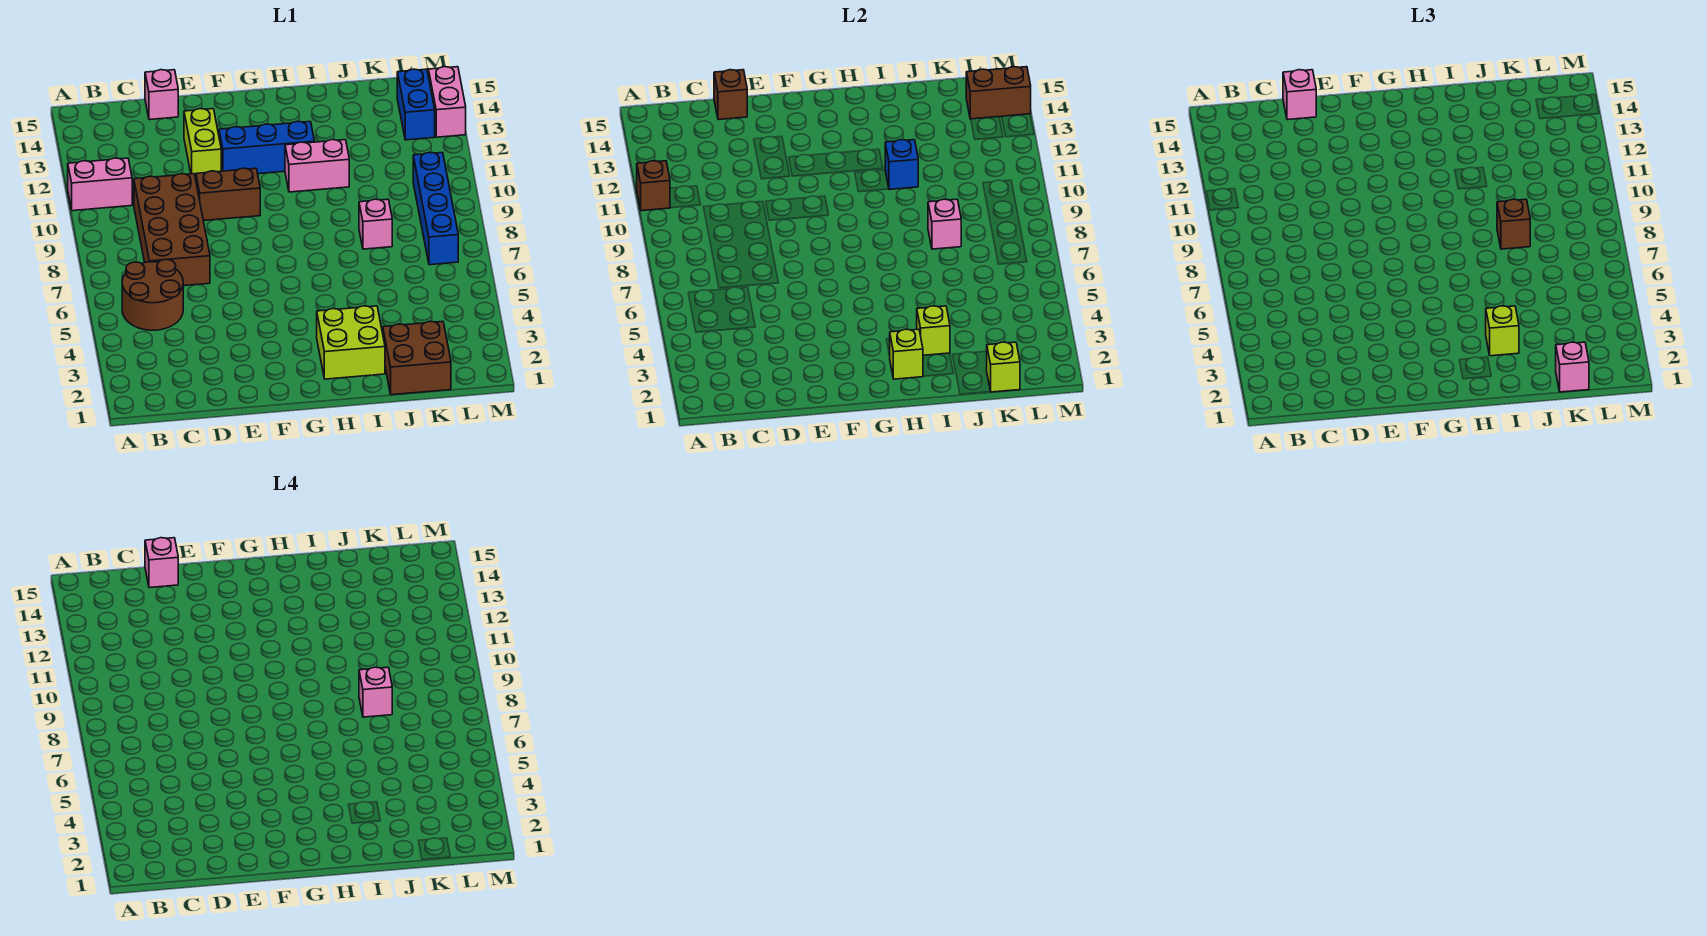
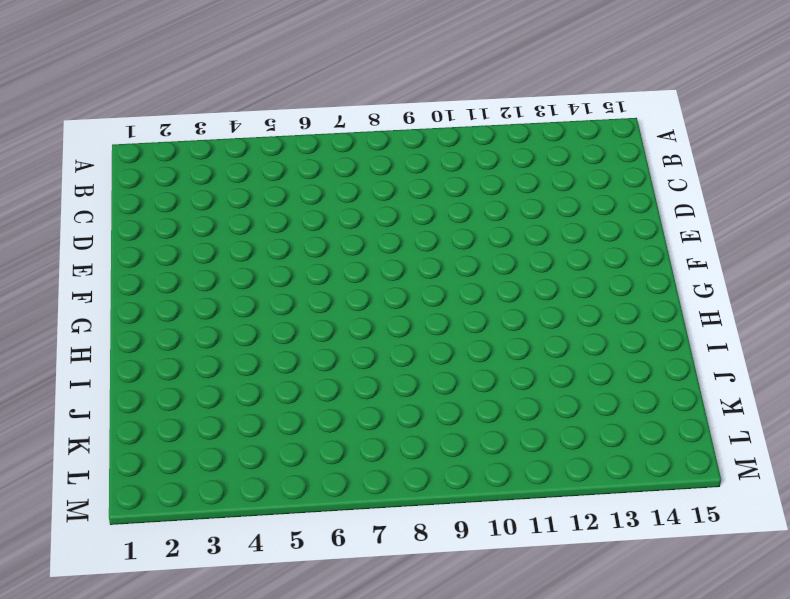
none -> pink brick A11:B11 level 1
none -> brown round brick B5:C6 level 1
none -> brown brick C7:D10 level 1

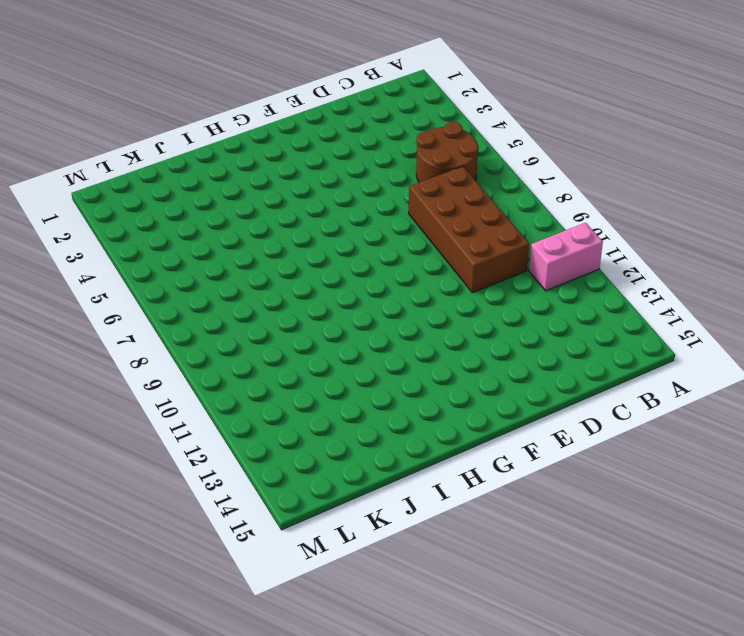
none -> pink brick D15 level 1
none -> brown brick E10:F10 level 1
none -> lime brick E12:E13 level 1

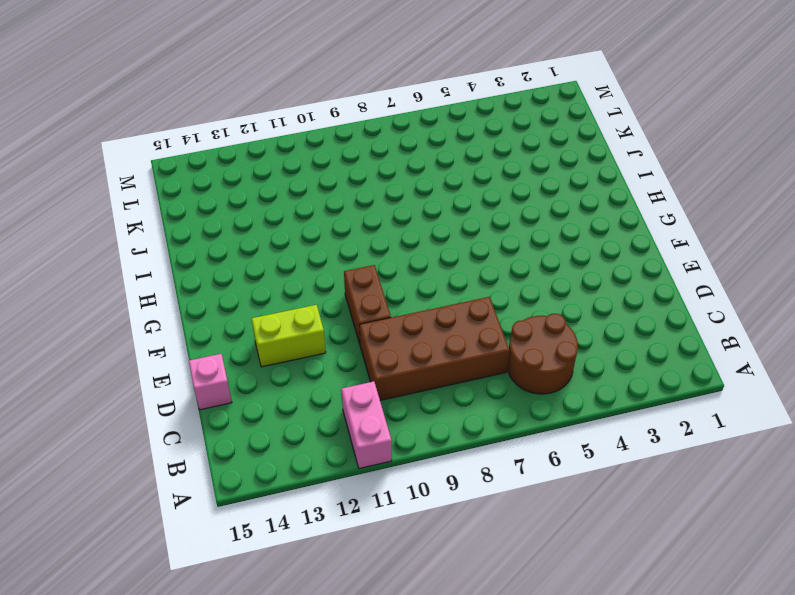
none -> blue brick F12:H12 level 1
none -> lime brick H2:I3 level 1
none -> pink brick H11:I11 level 1

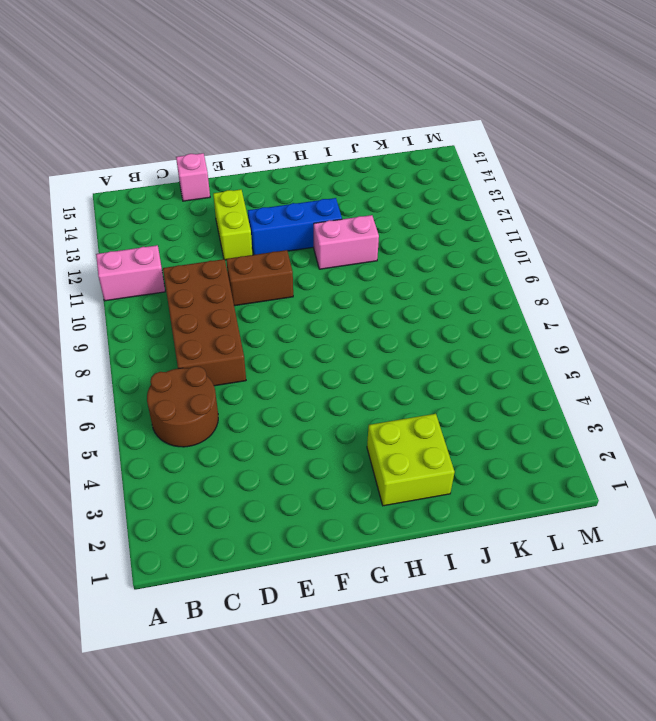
none -> brown brick J1:K2 level 1
none -> pink brick J8 level 1
none -> blue brick L7:L10 level 1

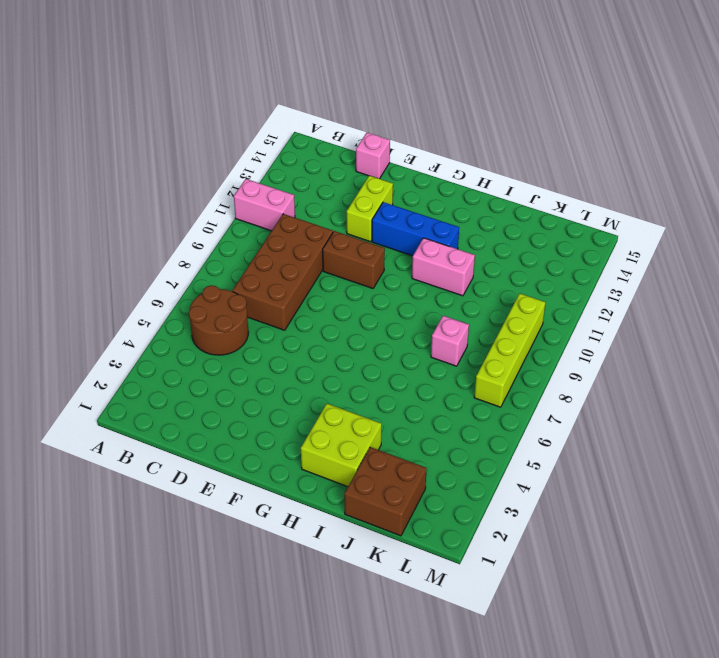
lime brick L7:L10 level 1 -> blue brick L7:L10 level 1
none -> blue brick L13:L14 level 1
none -> pink brick M13:M14 level 1
none -> brown brick A11 level 2

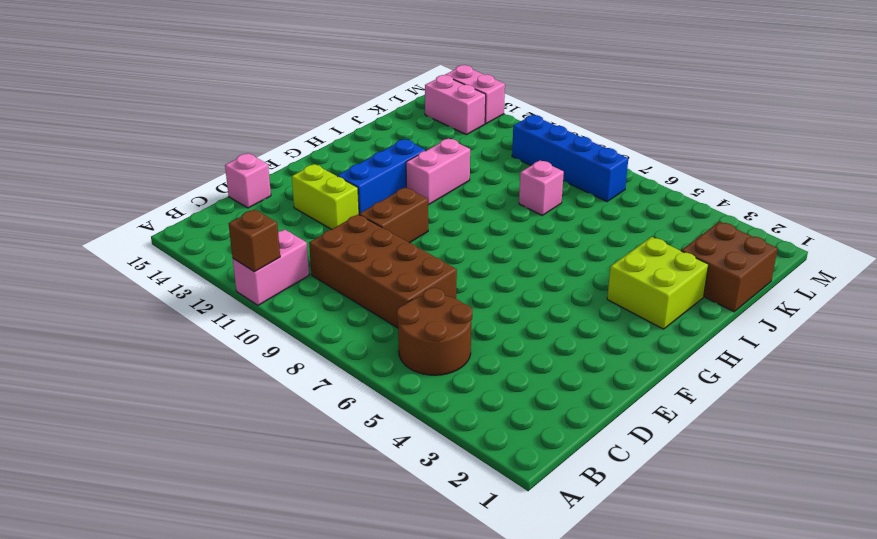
pink brick L13:L14 level 1 -> blue brick L13:L14 level 1
none -> brown brick D15 level 2
none -> lime brick H2 level 2
none -> lime brick I3 level 2

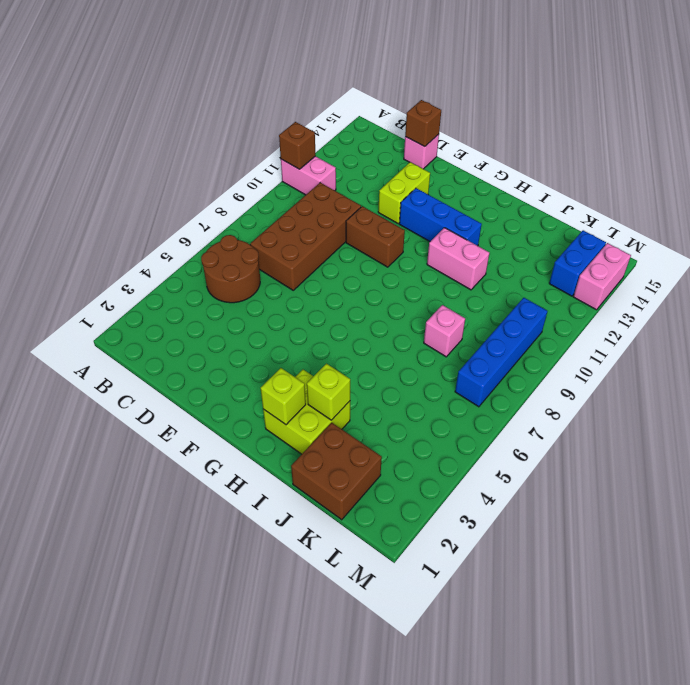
none -> blue brick I11 level 2
none -> pink brick J8 level 2
none -> lime brick K1 level 2

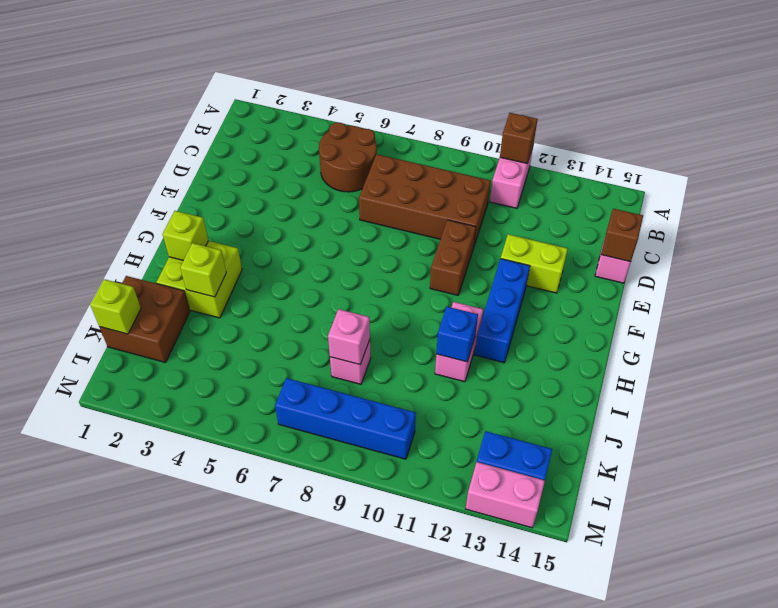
none -> brown brick L14:M14 level 2
none -> pink brick D15 level 3
none -> lime brick I3 level 3

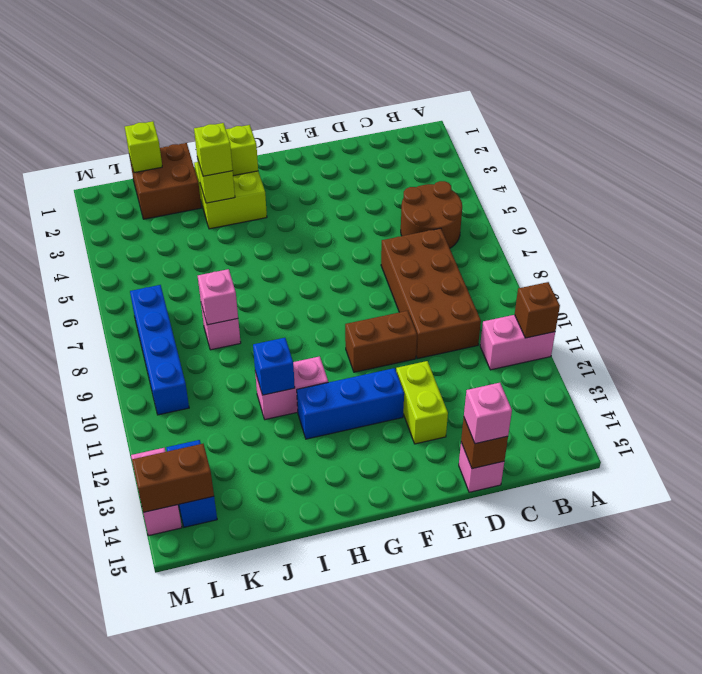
none -> brown brick J8 level 3
none -> pink brick K1 level 3
none -> pink brick D15 level 4

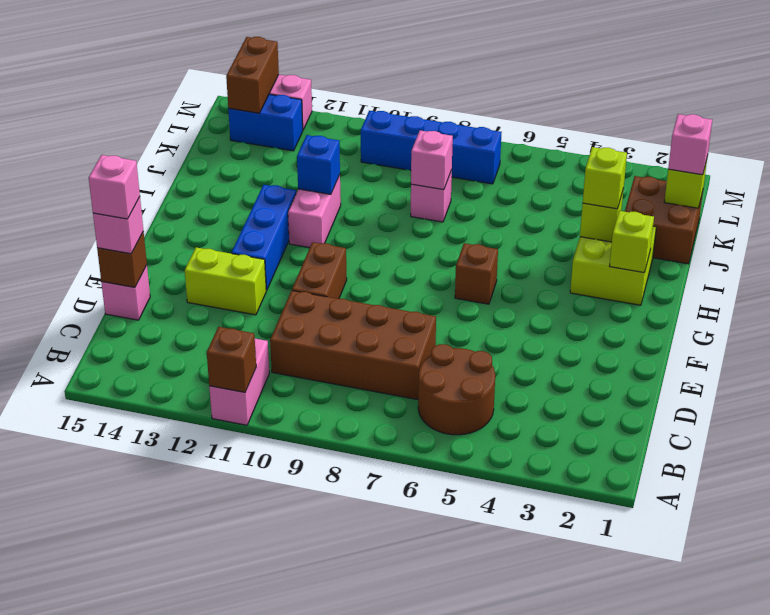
brown brick G6 level 1 -> brown brick J8 level 3
none -> pink brick J8 level 4

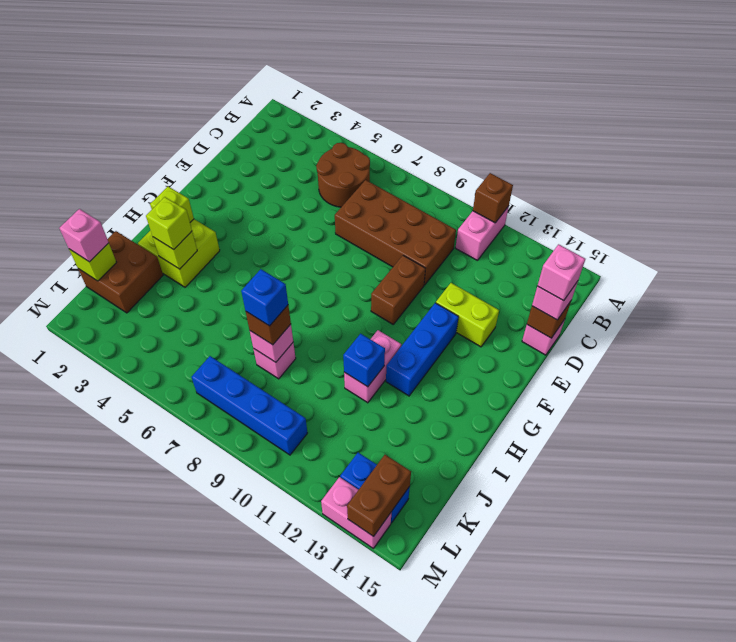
blue brick J8 level 4 -> pink brick J8 level 4

